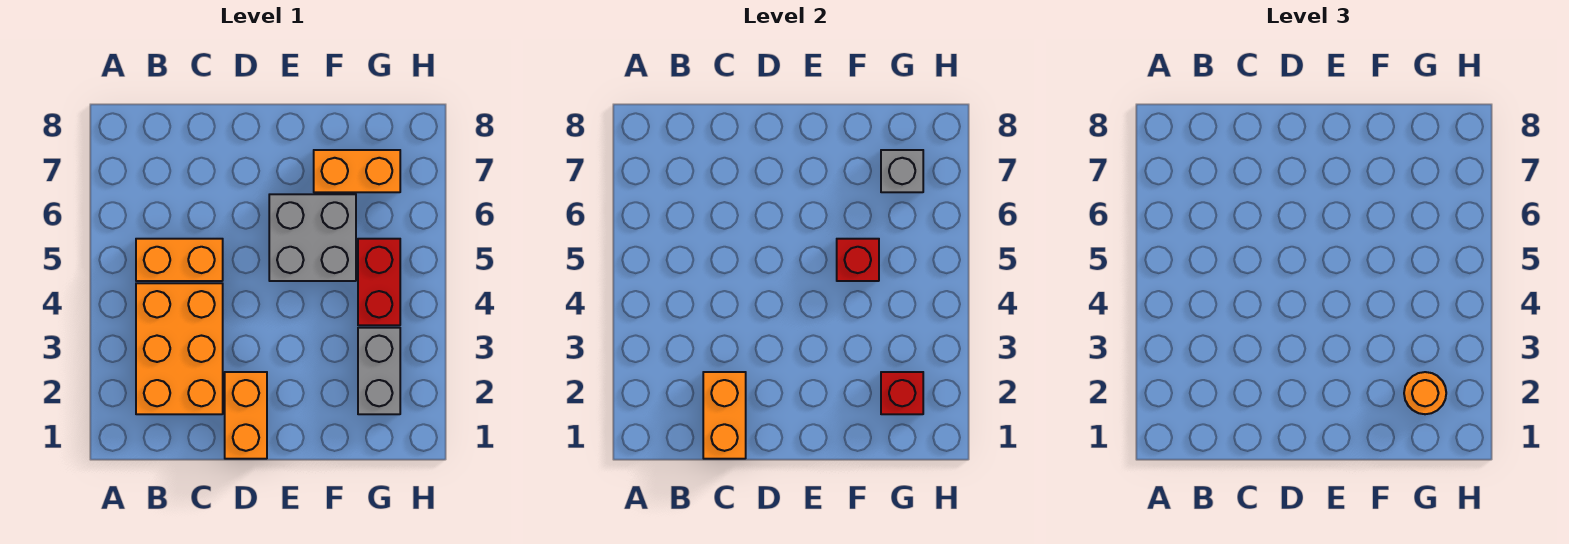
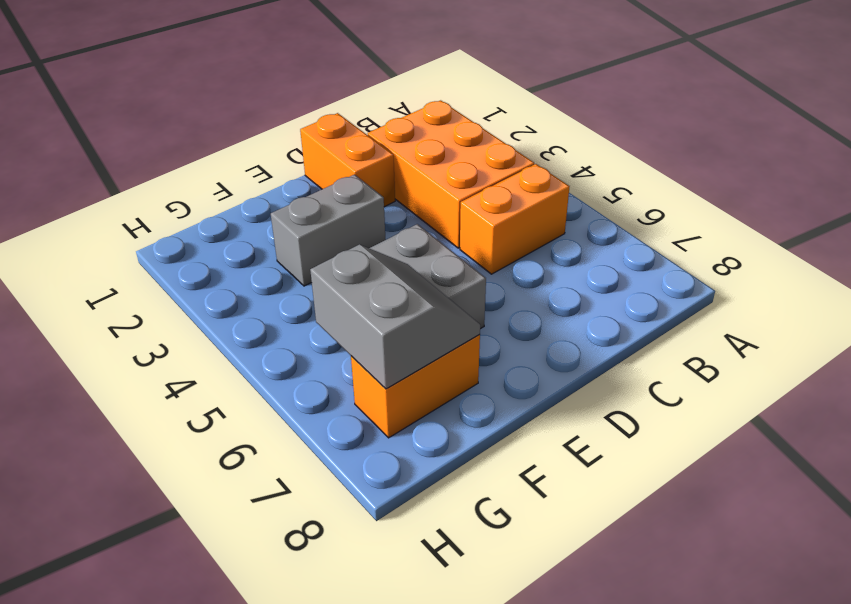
grey brick E3:F3 level 1 -> grey brick G2:G3 level 1
grey slope F6:G7 level 2 top G -> grey brick G7 level 2
none -> red brick G4:G5 level 1
none -> orange brick C1:C2 level 2
none -> red brick F5 level 2

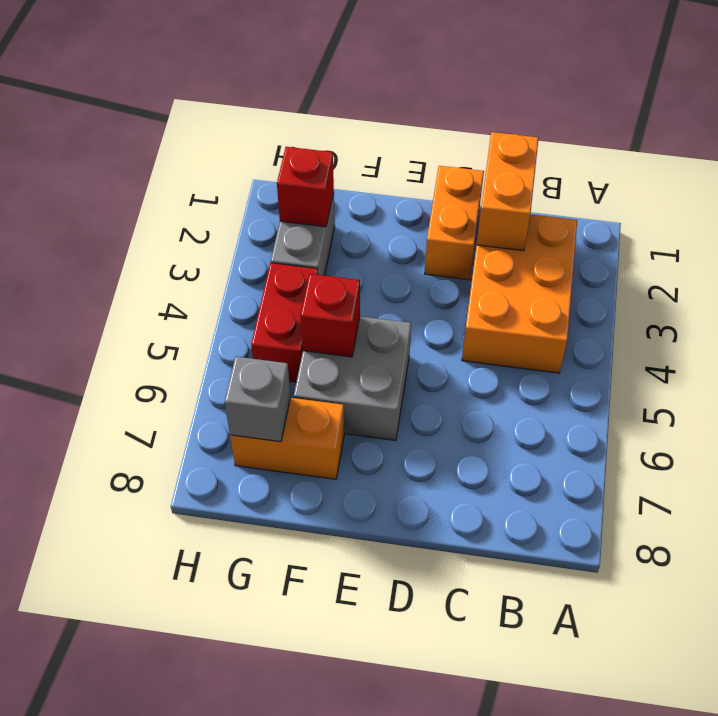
none -> orange brick B5:C5 level 1
none -> orange round brick G2 level 3

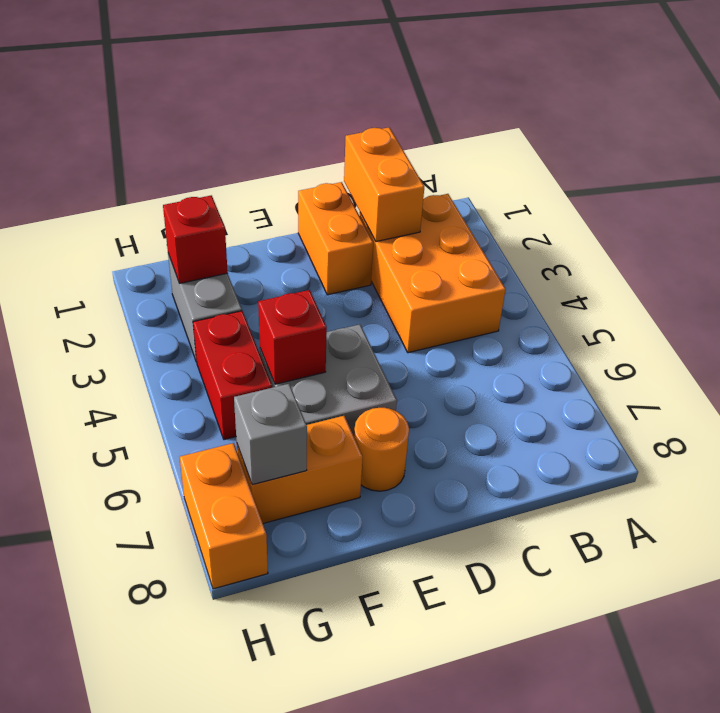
orange round brick E7 level 1 -> orange round brick G2 level 3
orange brick H7:H8 level 1 -> orange brick B5:C5 level 1

